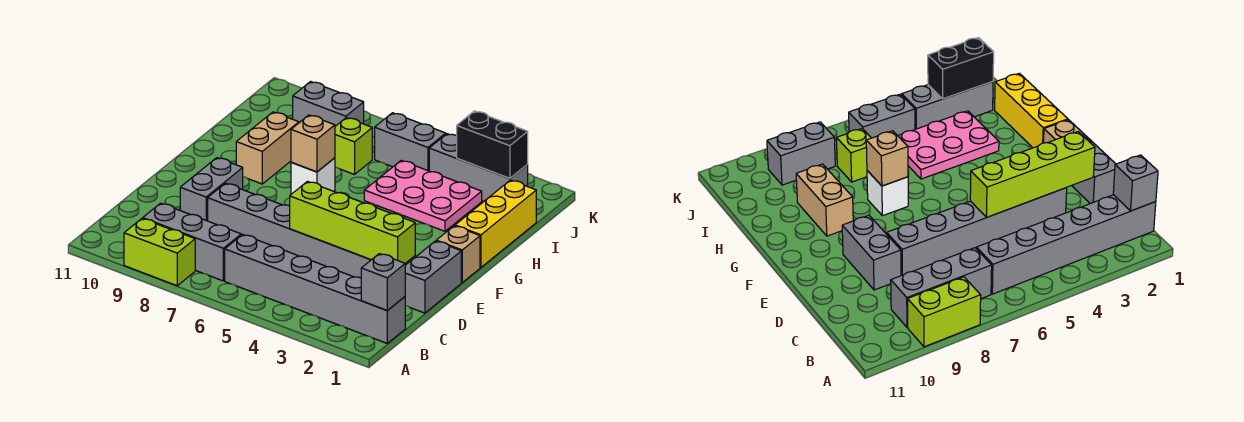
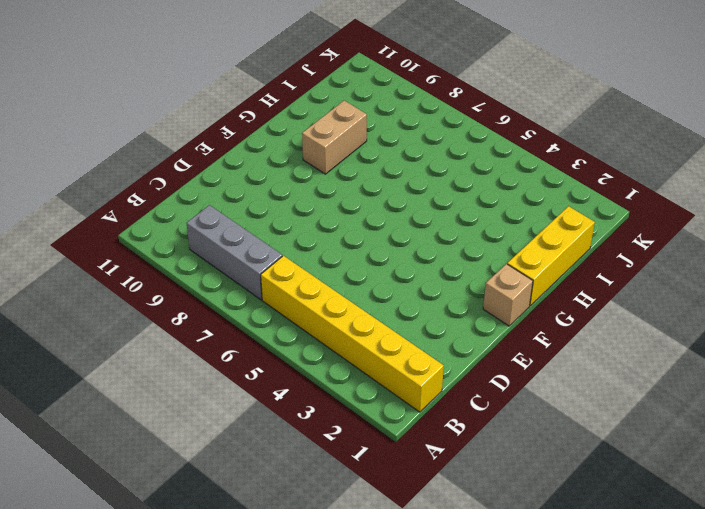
yellow brick B1:B6 level 1 -> grey brick B1:B6 level 1
none -> lime brick A8:A9 level 1
none -> grey brick D1:E1 level 1
none -> grey brick D3:D8 level 1

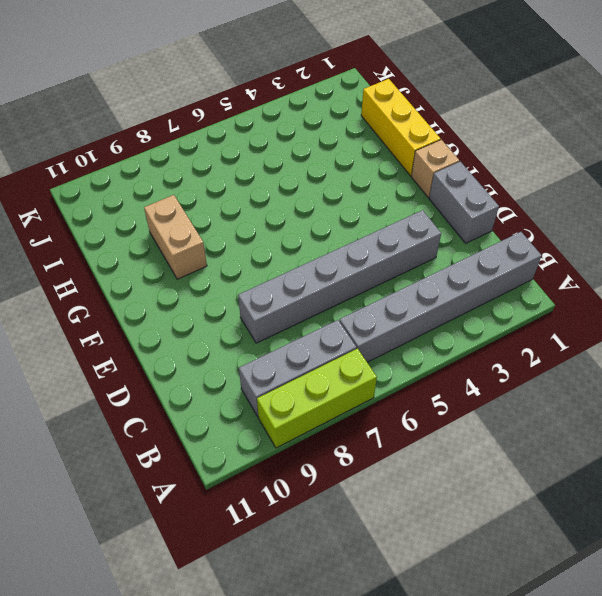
lime brick A7:A9 level 1 -> lime brick A8:A9 level 1
none -> grey brick D9:E9 level 1
none -> white brick G7 level 1
none -> pink plate H3:I5 level 1

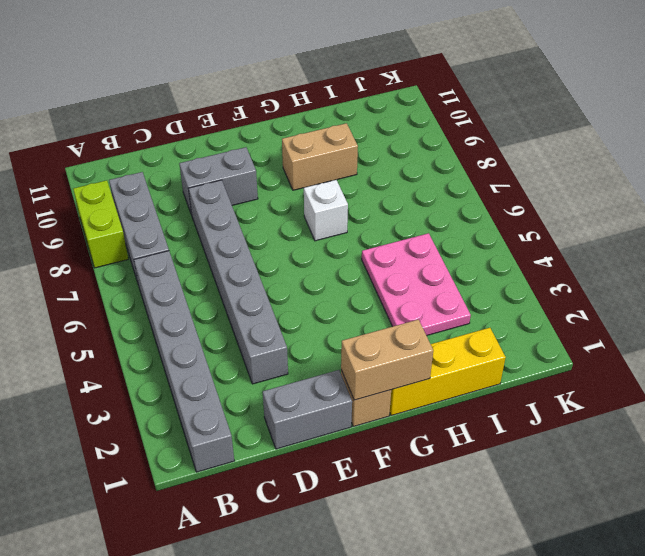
tan brick F1:G1 level 2 -> none
none -> lime brick I7 level 1
none -> grey brick J2:J4 level 1
none -> grey brick J5:J6 level 1

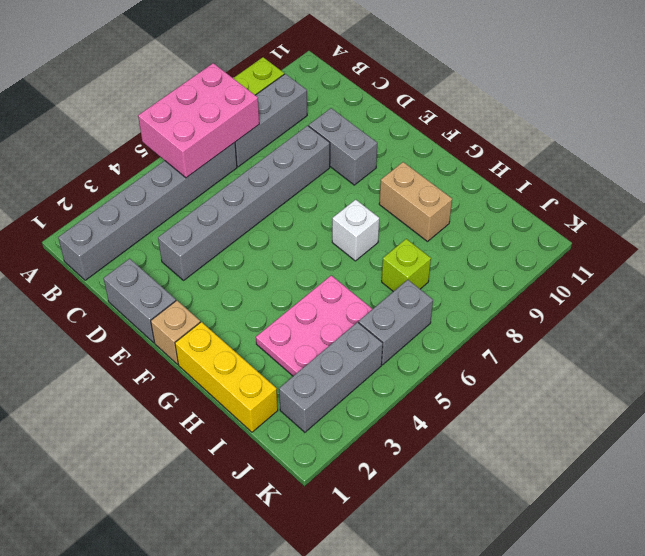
pink brick A5:B7 level 2 -> none
none -> grey brick J8:J9 level 1
none -> grey brick B1 level 2
none -> lime brick D2:D5 level 2

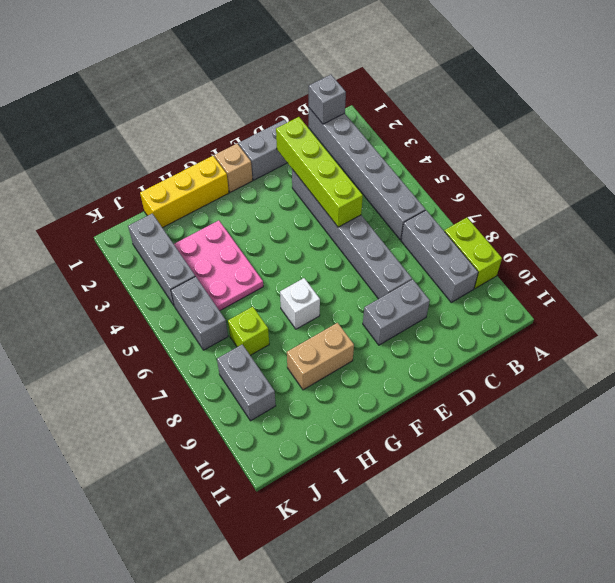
none -> tan brick G7 level 2
none -> black brick J2:J3 level 2

